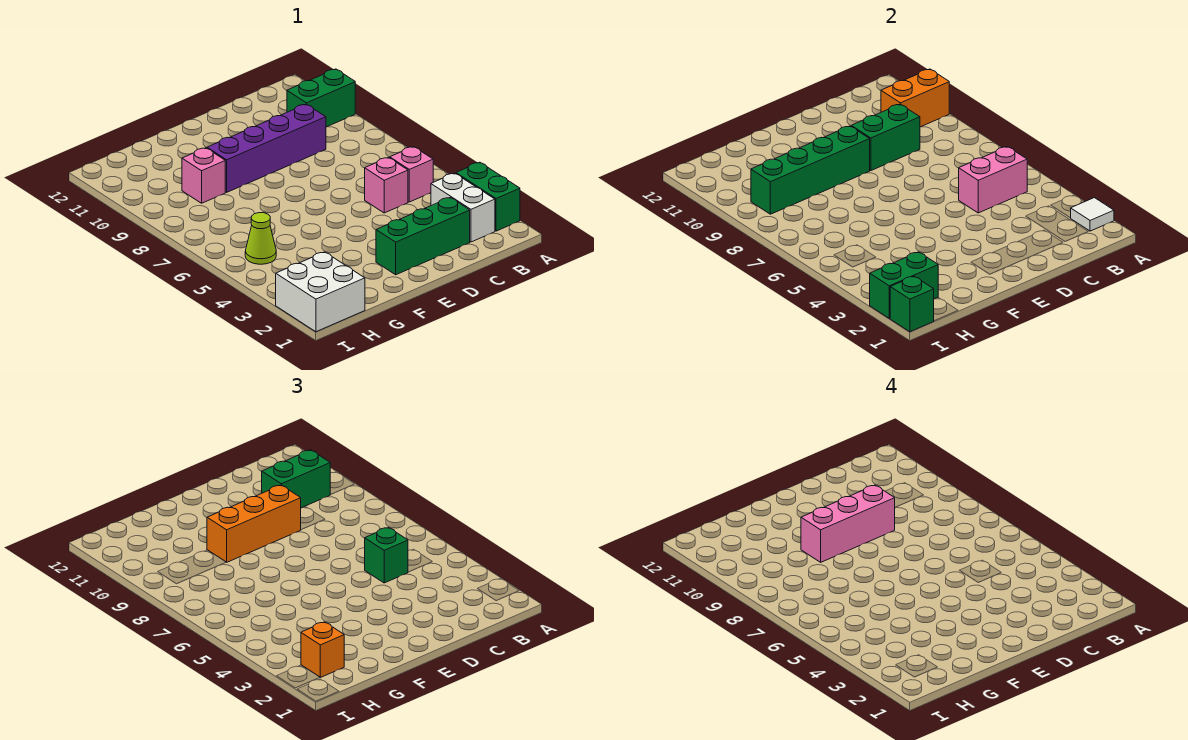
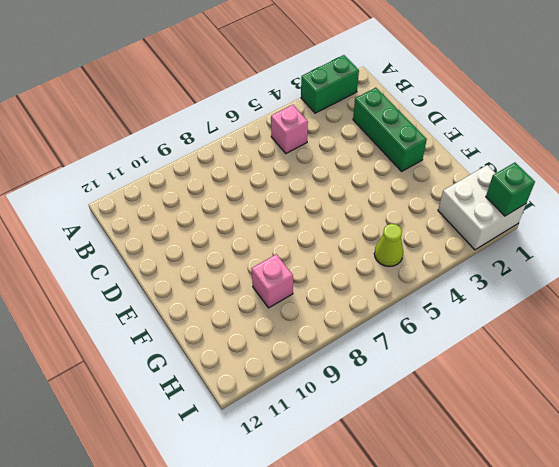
none -> green brick A10:B10 level 1
none -> white brick B2:B3 level 1
none -> pink brick C5 level 1

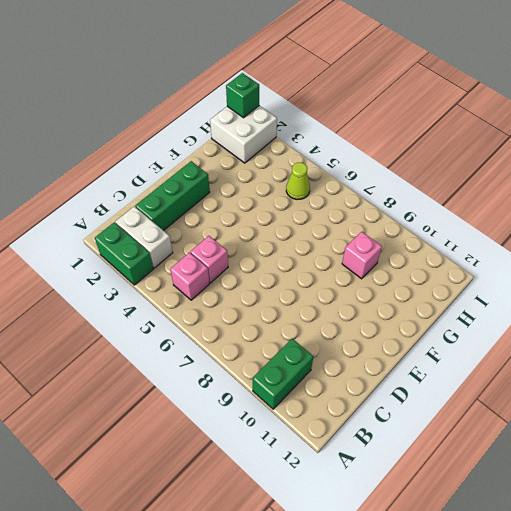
none -> purple brick C9:F9 level 1
none -> white tile A2 level 2
none -> orange brick A10:B10 level 2

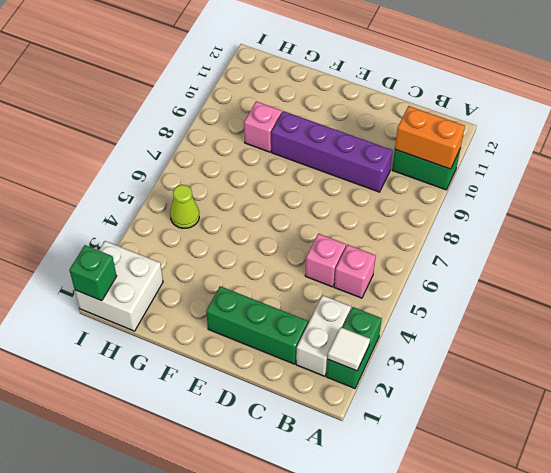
none -> pink brick B5:C5 level 2
none -> green brick C9:D9 level 2
none -> green brick E9:H9 level 2

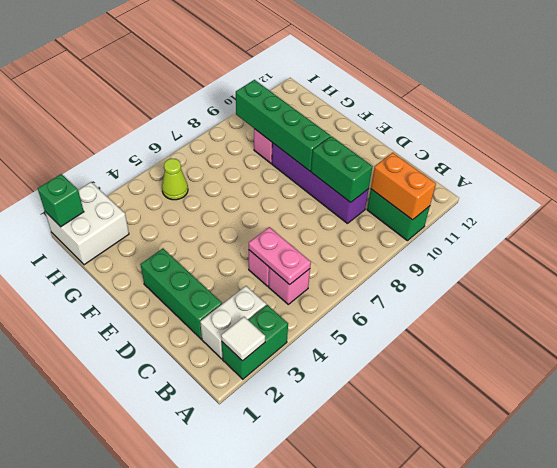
pink plate B5:C5 level 2 -> pink brick B5:C5 level 2
none -> green brick H2:I2 level 2
none -> green brick B10:C10 level 3
none -> green brick C5 level 3

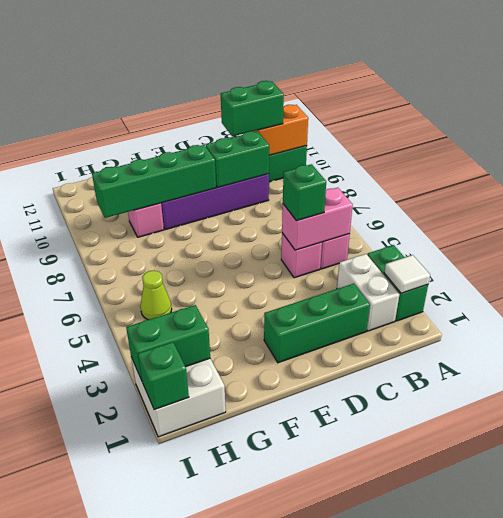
none -> orange brick D9:F9 level 3
none -> orange brick H2 level 3
none -> pink brick D9:F9 level 4

